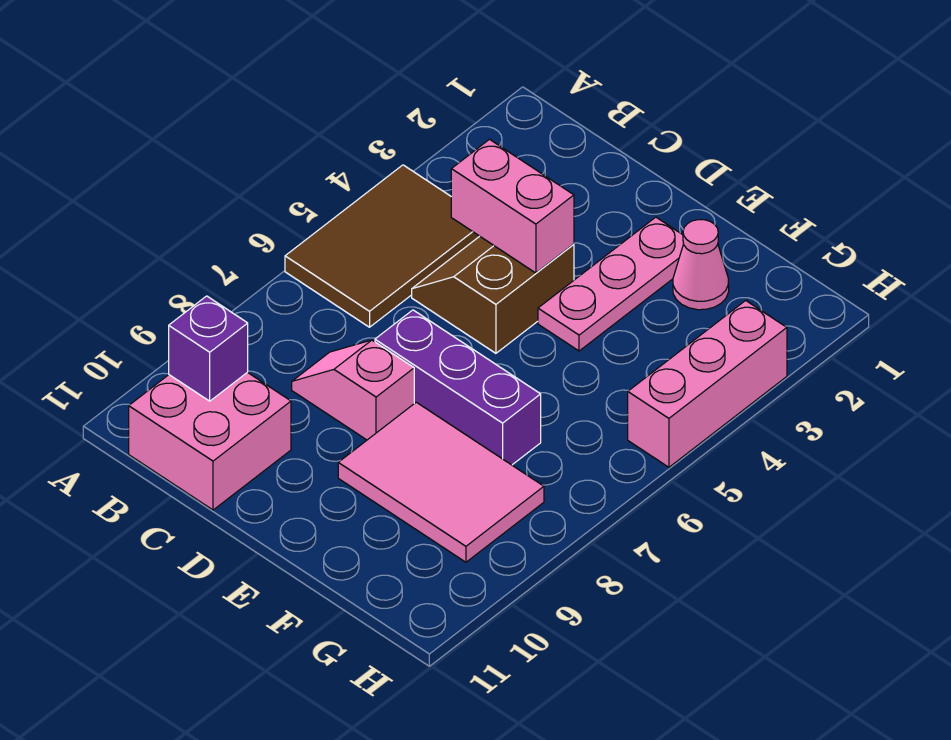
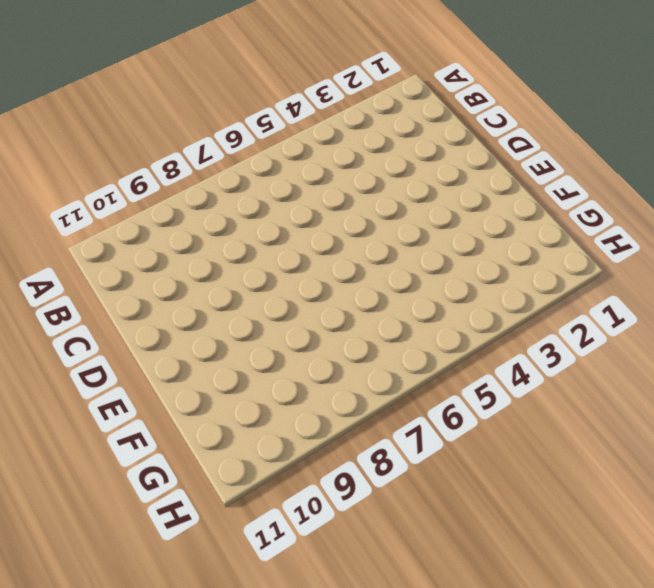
none -> brown tile A4:B6 level 1
none -> pink brick B10:C11 level 1

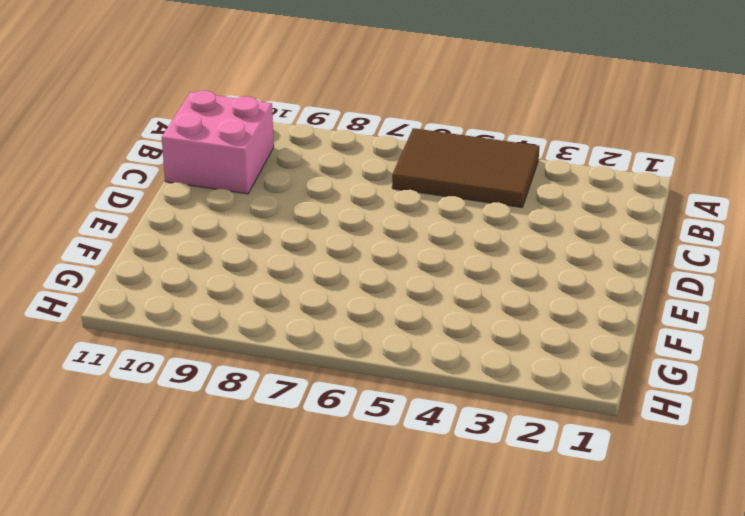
none -> brown slope C4:D5 level 1 top D
none -> pink slope C8:D8 level 1 top D

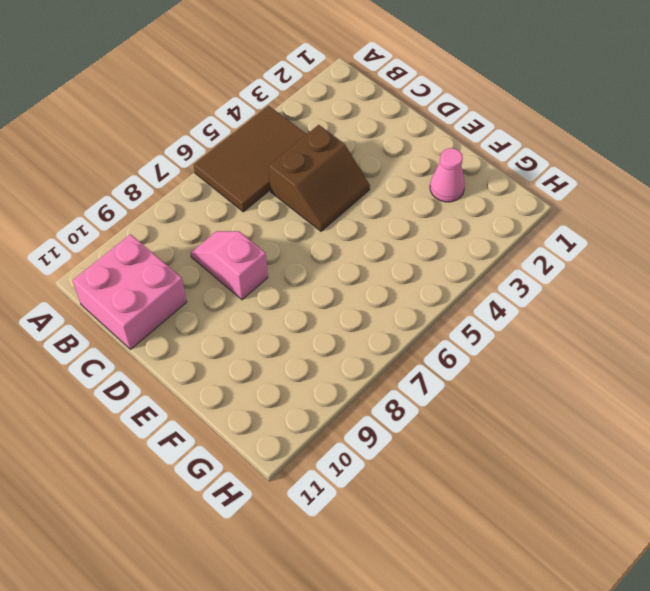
brown slope C4:D5 level 1 top C -> brown slope C4:D5 level 1 top D
none -> purple brick D7:F7 level 1
none -> pink plate E2:E4 level 1

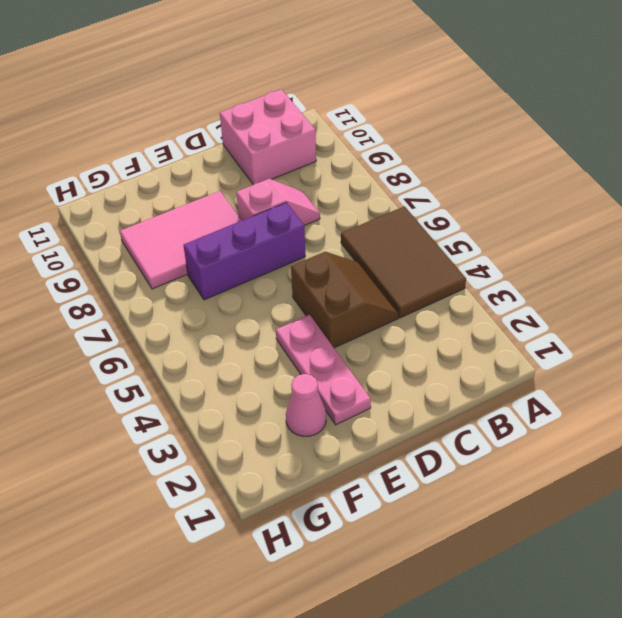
none -> pink brick H3:H5 level 1
none -> purple brick B10 level 2

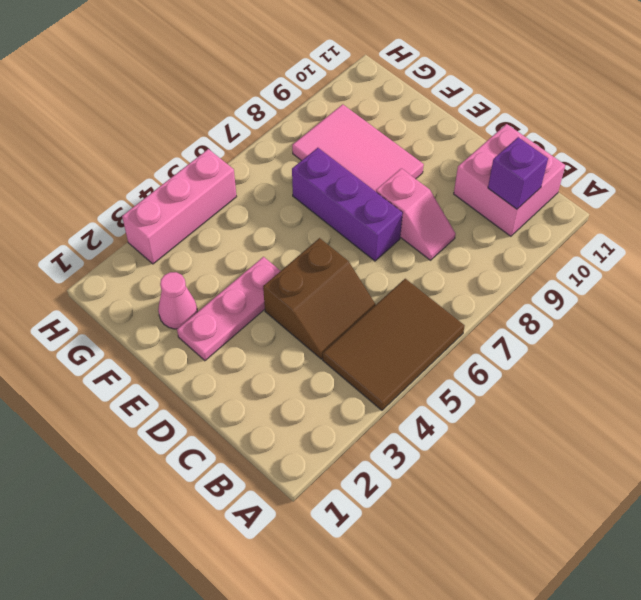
none -> pink brick C4:D4 level 2

